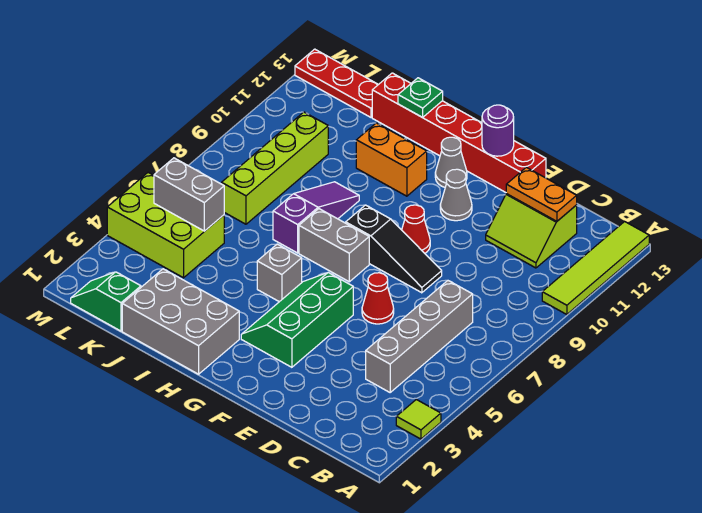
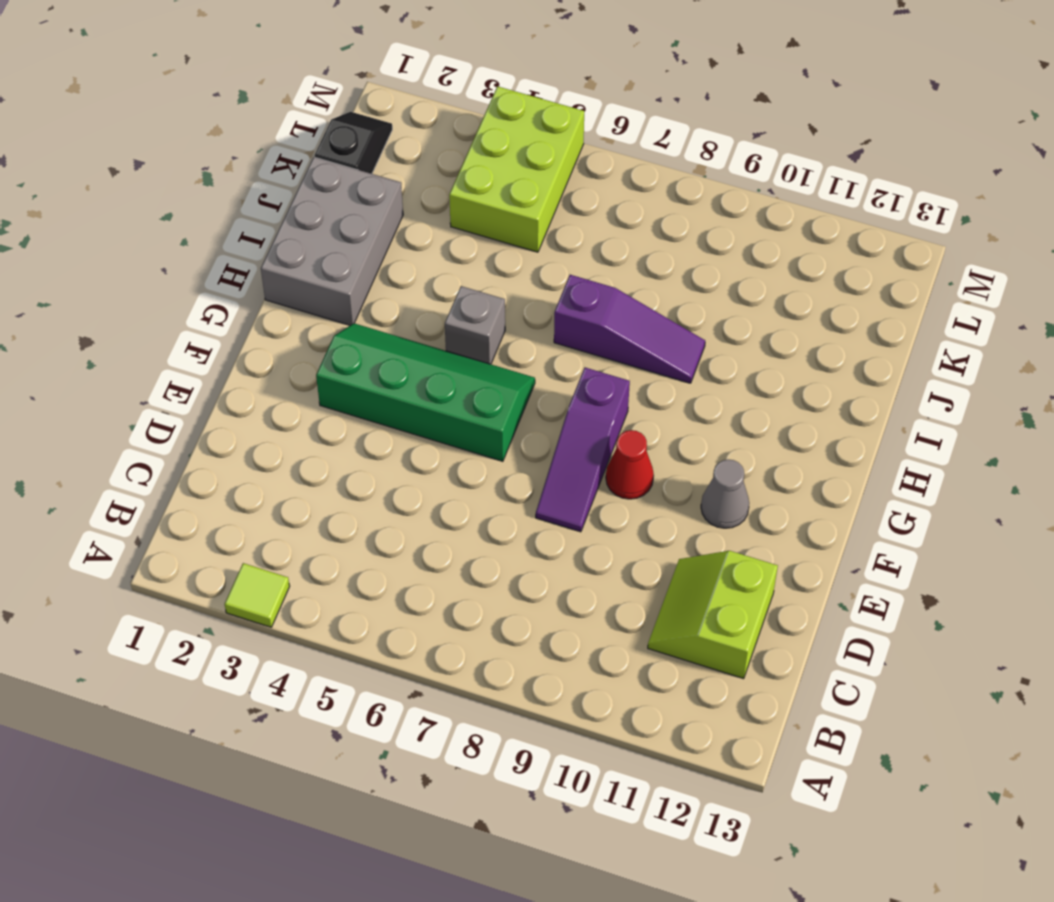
purple slope E8:G8 level 1 top G -> black slope E8:G8 level 1 top G
green slope F3:G6 level 1 top F -> green slope F3:G5 level 1 top F
black slope K1:L1 level 1 top K -> green slope K1:L1 level 1 top K
none -> lime tile A10:A13 level 1
none -> grey brick C4:C7 level 1
none -> red cone E6 level 1

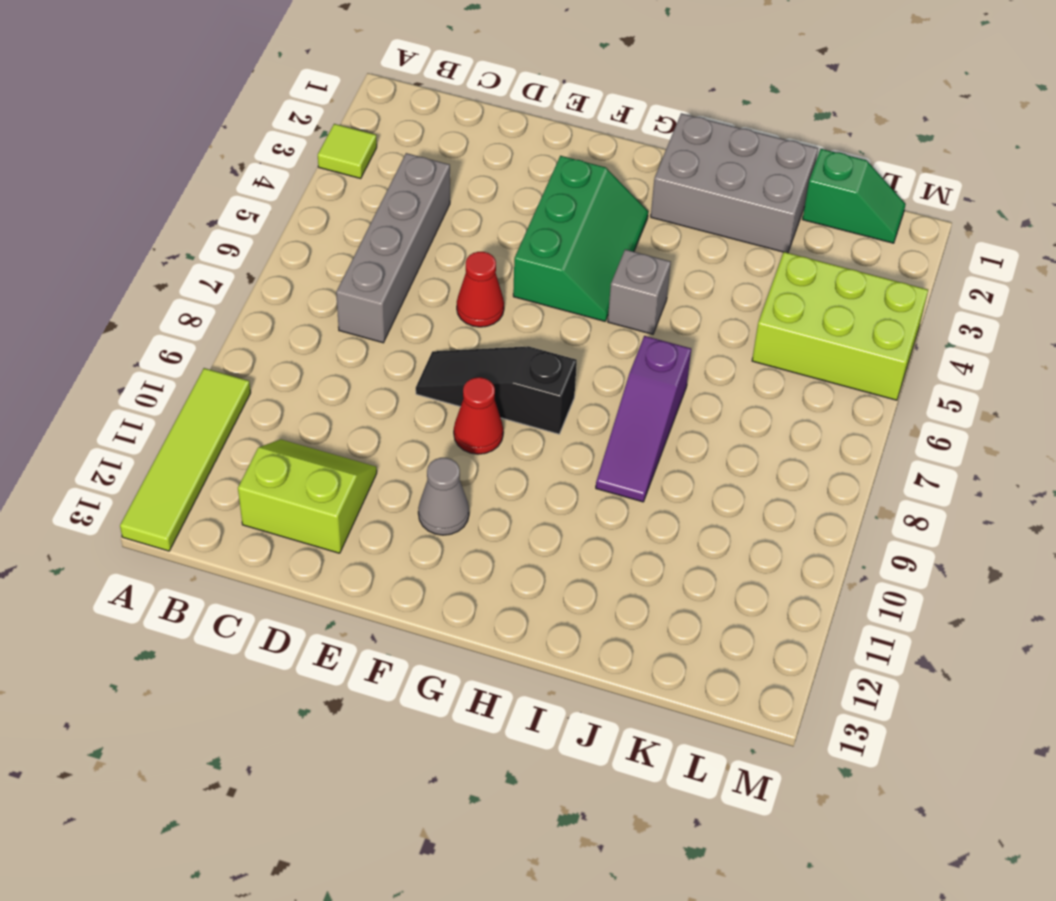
none -> red brick E13:J13 level 1
none -> grey brick G7:H7 level 1
none -> grey cone G12 level 1

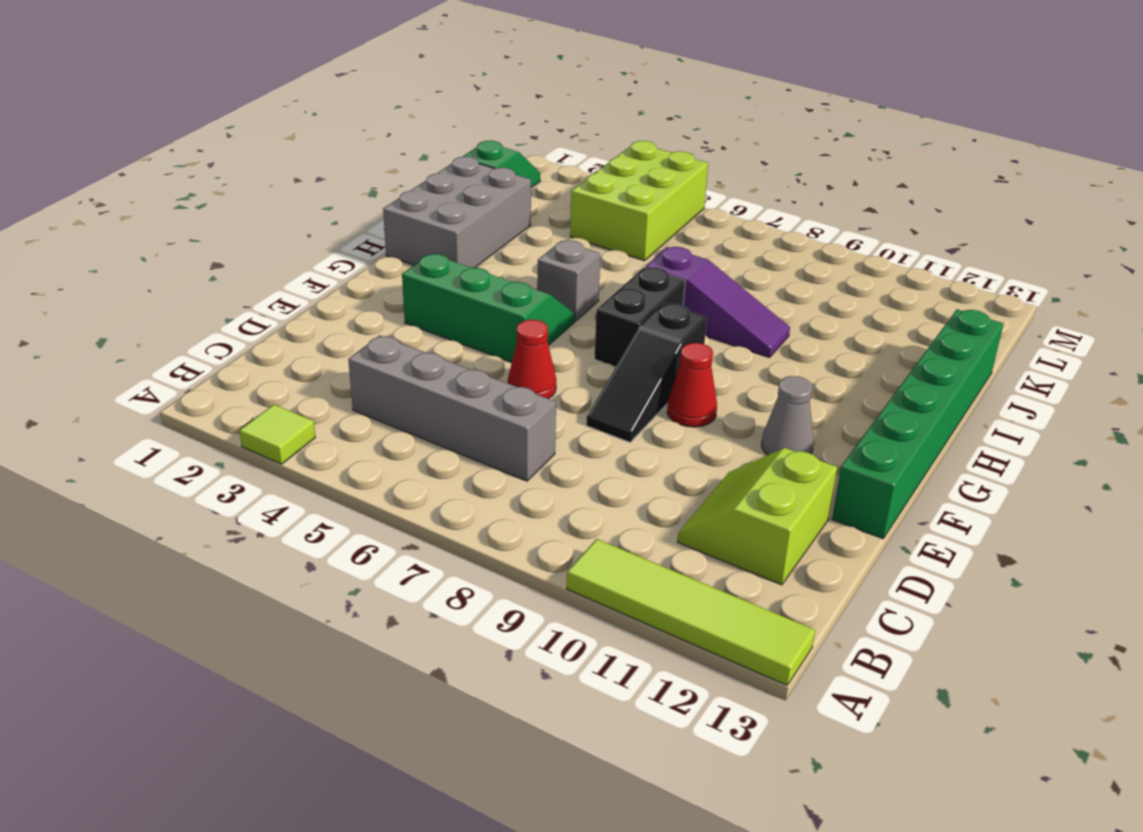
green brick E13:J13 level 1 -> red brick E13:J13 level 1
black brick G7:H7 level 1 -> grey brick G7:H7 level 1
none -> grey cone G12 level 1
none -> orange brick H11:I11 level 1
none -> lime brick K7:K10 level 1

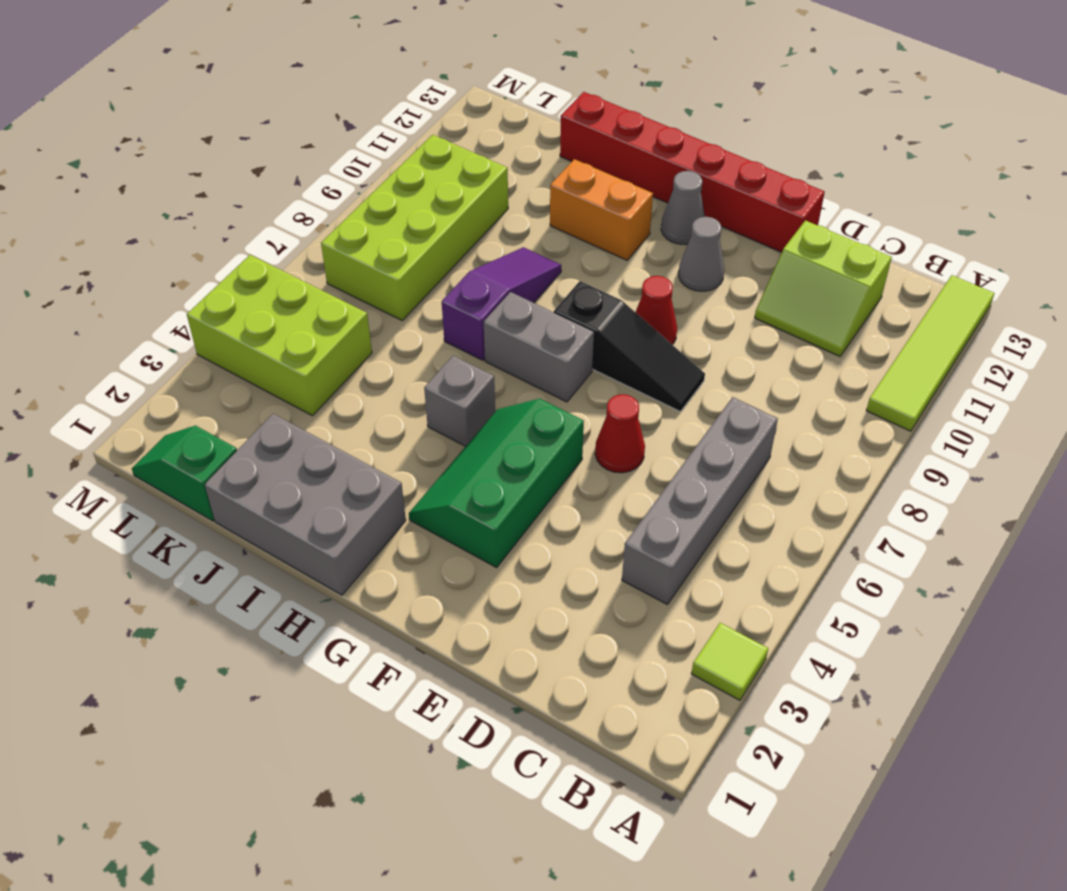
lime brick K7:L10 level 1 -> lime brick K7:K10 level 1
none -> red plate K13:M13 level 1
none -> orange plate C12:D12 level 2
none -> purple round brick F13 level 2

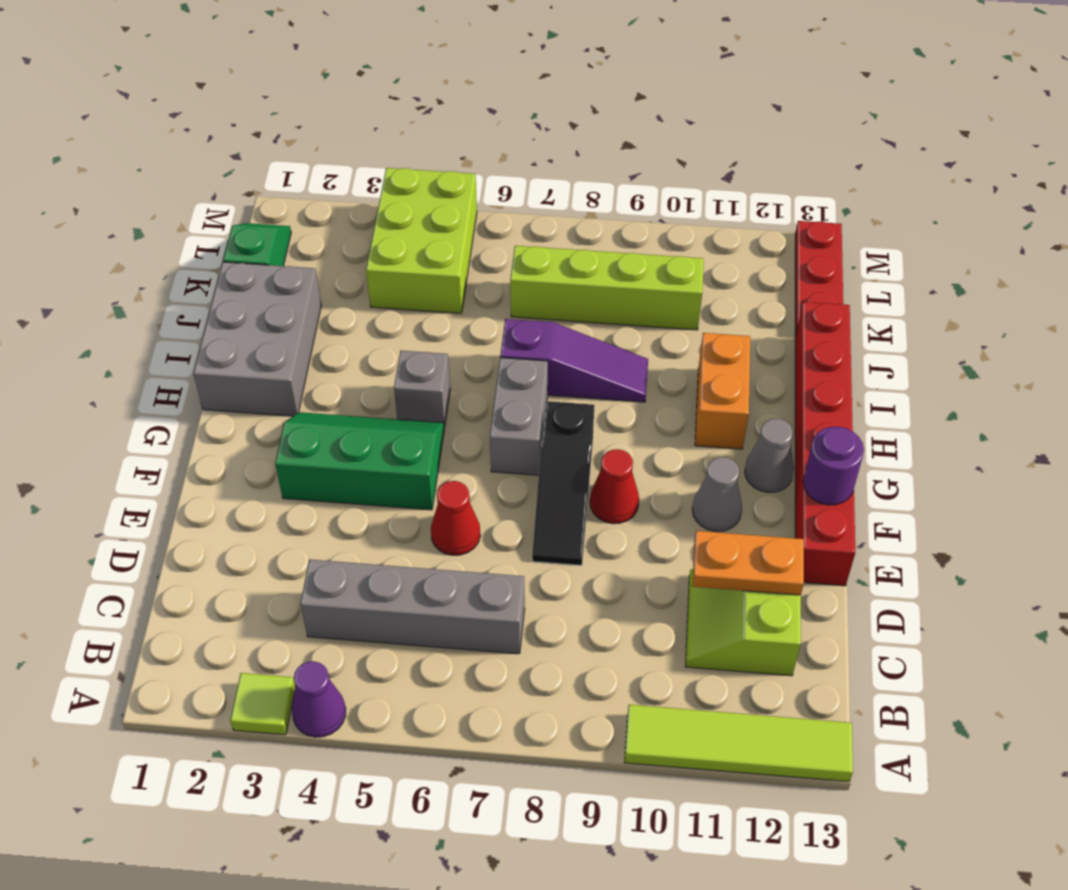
purple cone A4 level 1 -> none
orange plate D11:D12 level 2 -> orange plate C12:D12 level 2
none -> green plate I13 level 2
none -> grey brick K5:L5 level 2

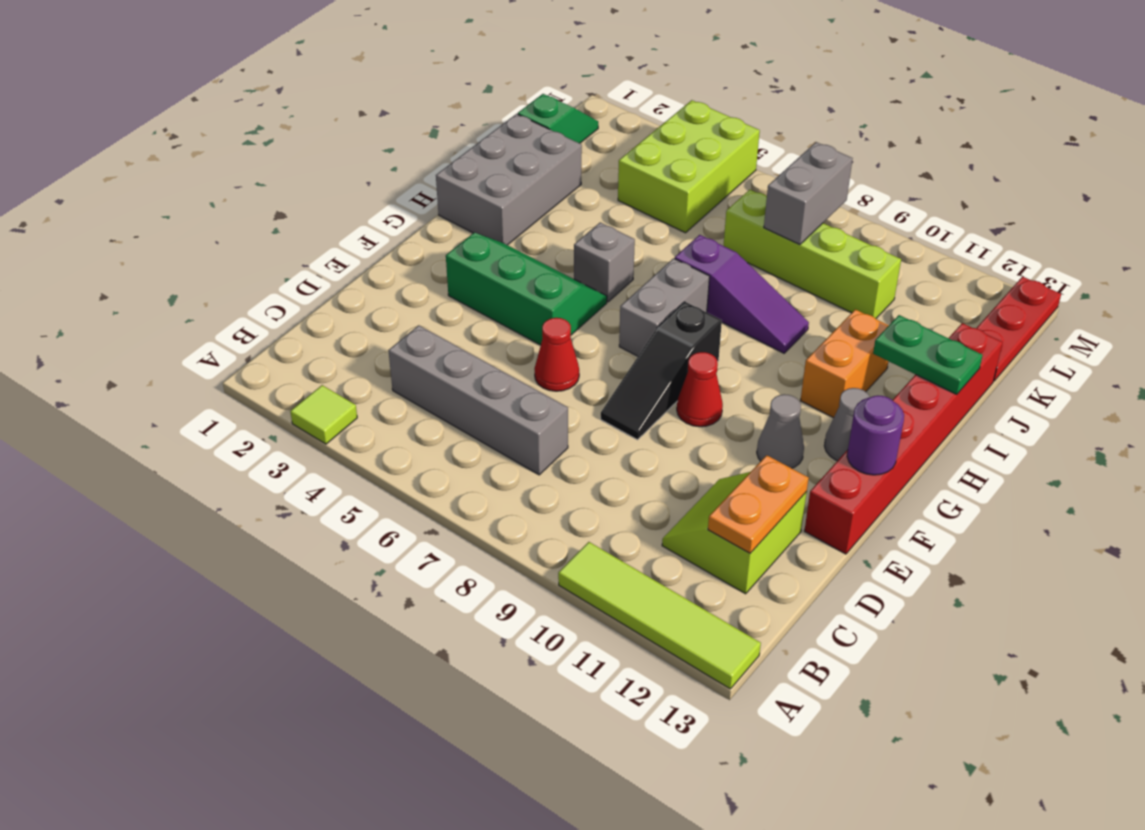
green plate I12:I13 level 2 -> green plate I13 level 2
grey brick K8:L8 level 2 -> grey brick K5:L5 level 2

